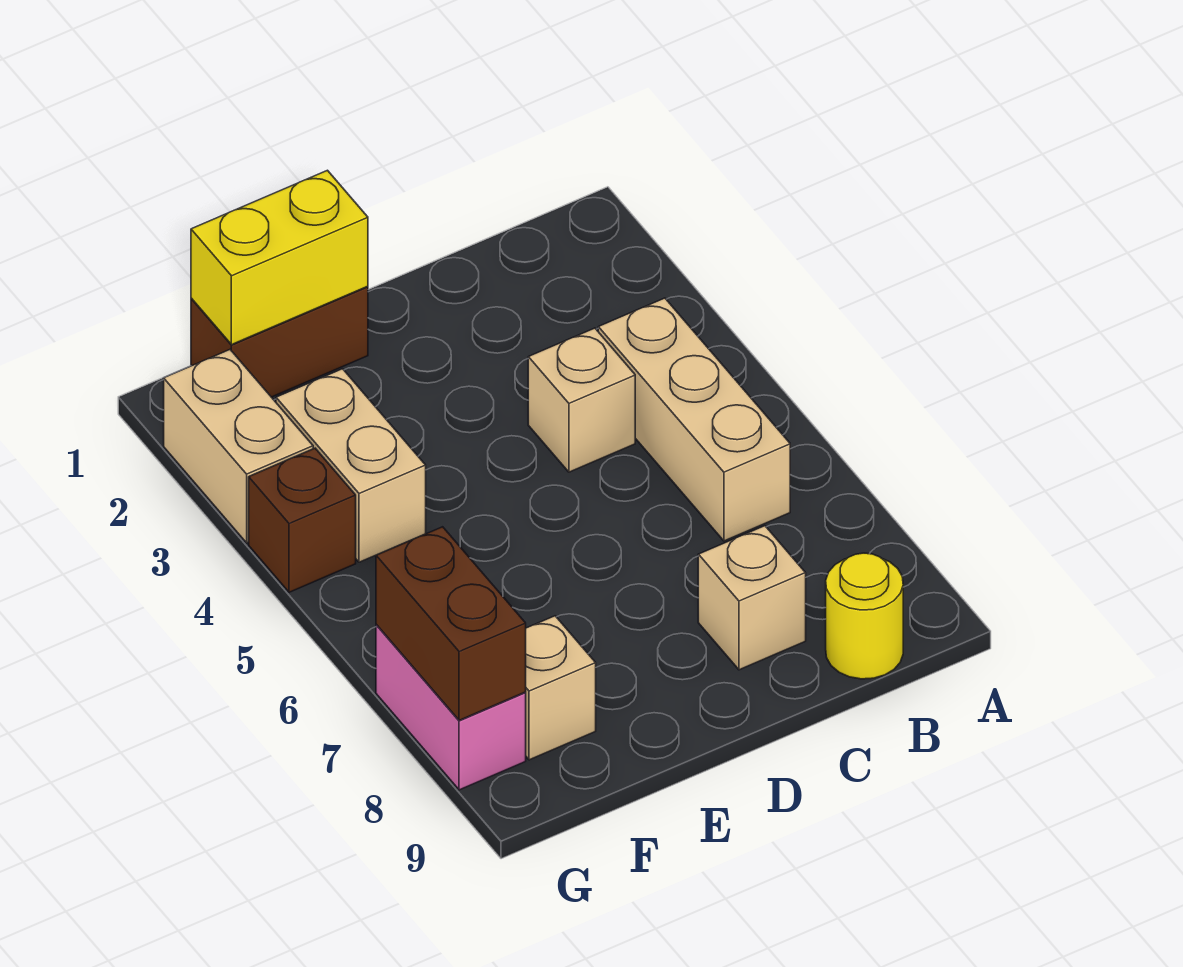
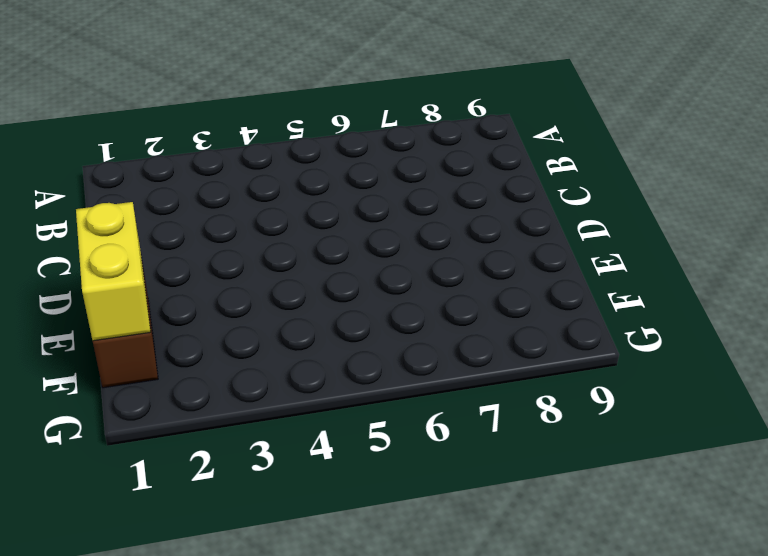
none -> tan brick B4:B6 level 1
none -> yellow round brick B9 level 1
none -> tan brick C4 level 1

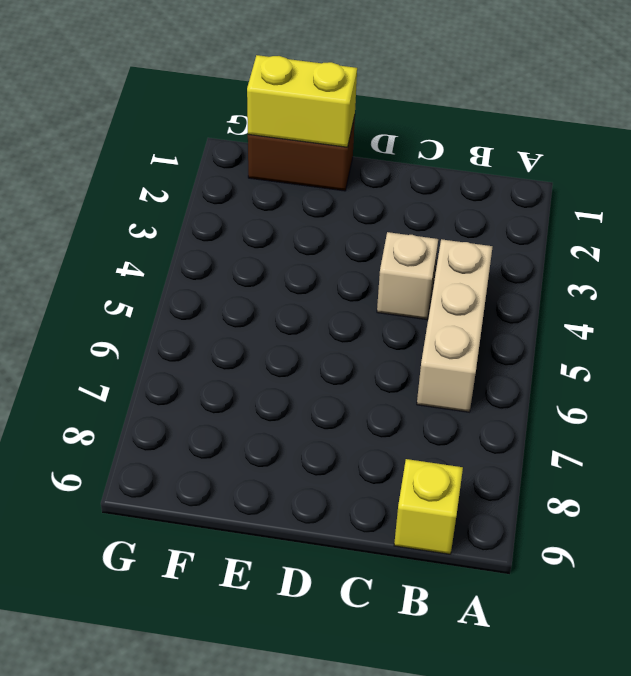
yellow brick B9 level 1 -> yellow round brick B9 level 1
none -> tan brick C8 level 1
none -> tan brick F3:F4 level 1
none -> tan brick F8 level 1

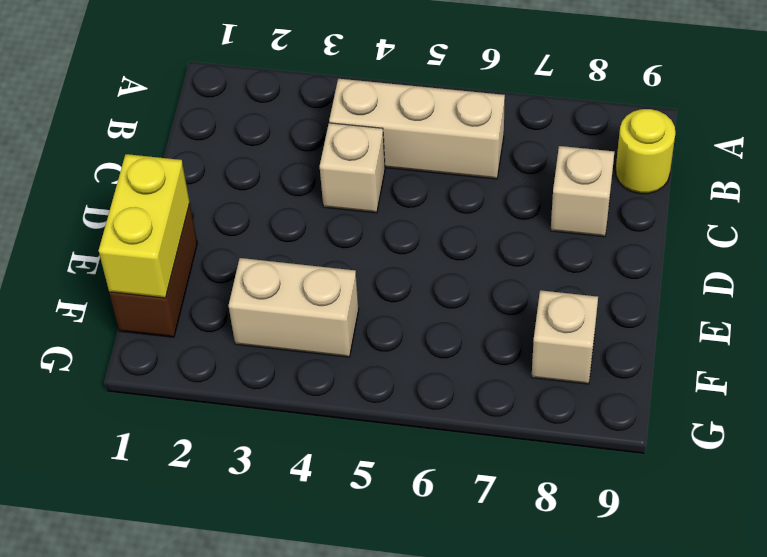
none -> tan brick G2:G3 level 1
none -> brown brick G4 level 1
none -> pink brick G7:G8 level 1

